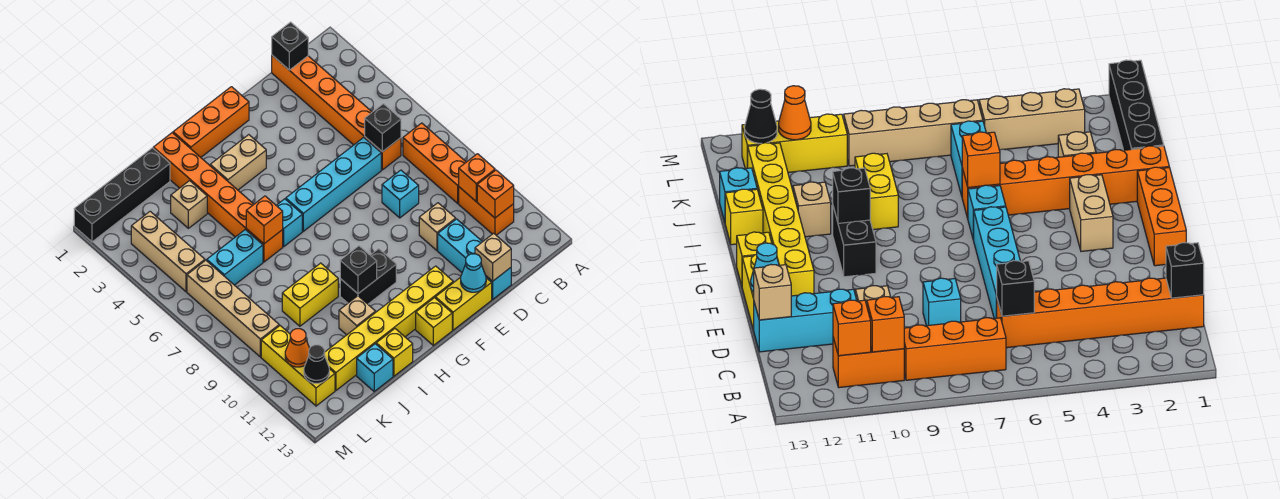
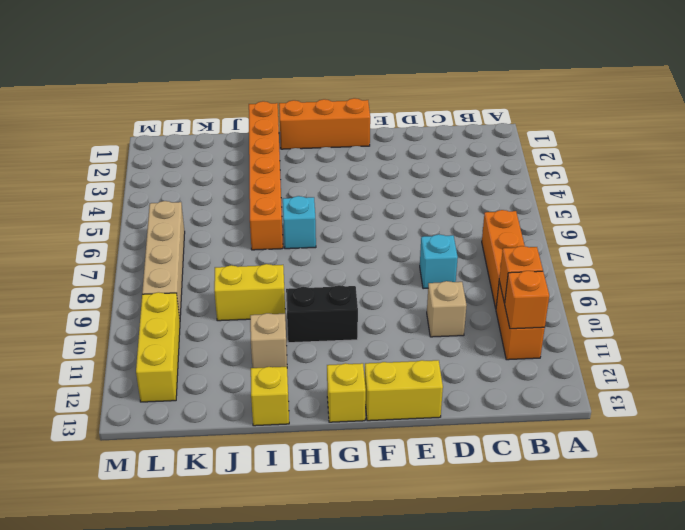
none -> orange brick C1:C6 level 1
none -> cyan brick D6:G6 level 1
none -> cyan brick D11:D13 level 1
none -> yellow brick F12:K12 level 1

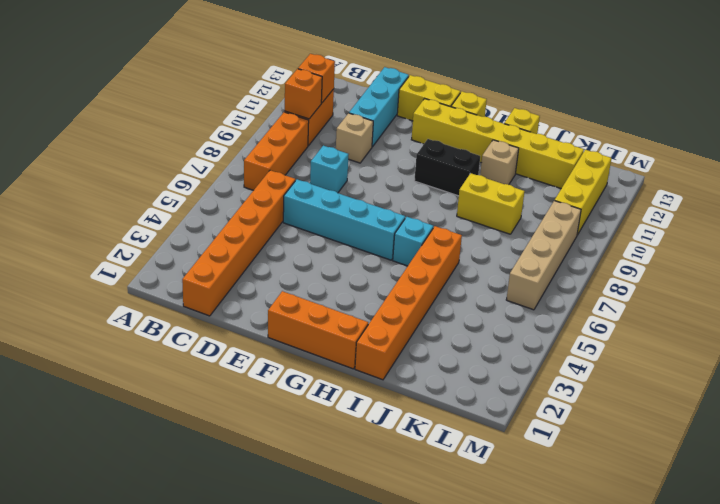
none -> tan brick G3:H3 level 1
none -> black brick J1:M1 level 1
none -> tan brick J3 level 1
none -> cyan brick J6:K6 level 1

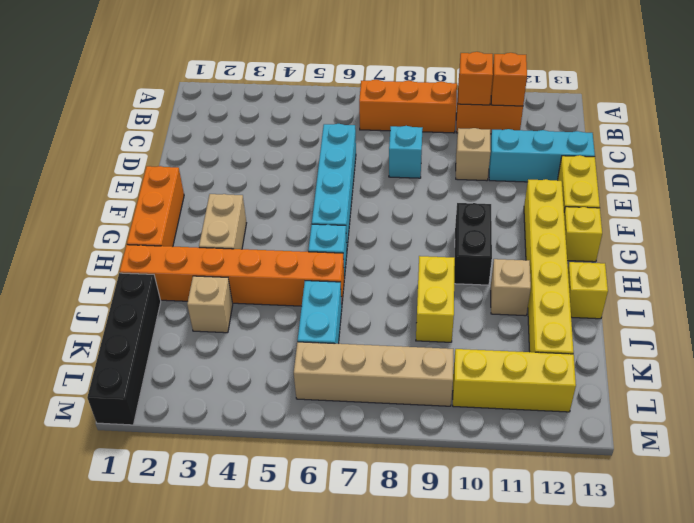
none -> orange brick C1:C6 level 1
none -> cyan brick J13 level 1
none -> tan brick L3:L5 level 1
none -> black brick C1 level 2

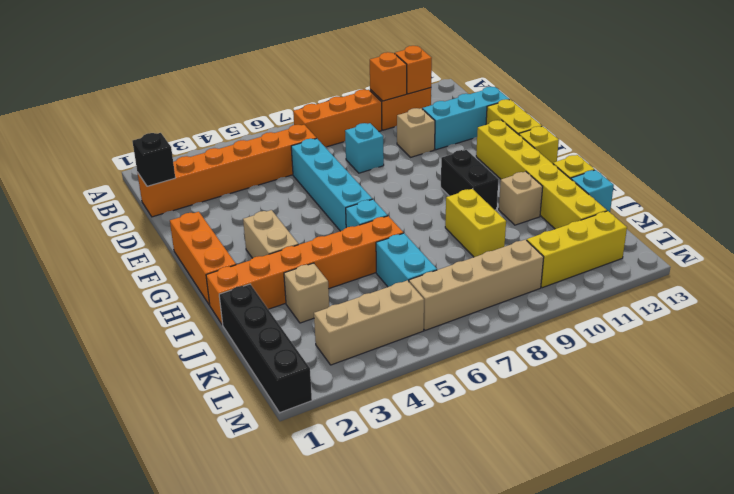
none -> black brick C6 level 2
none -> tan brick D13 level 2
none -> cyan cone E13 level 2
none -> black brick H10 level 2

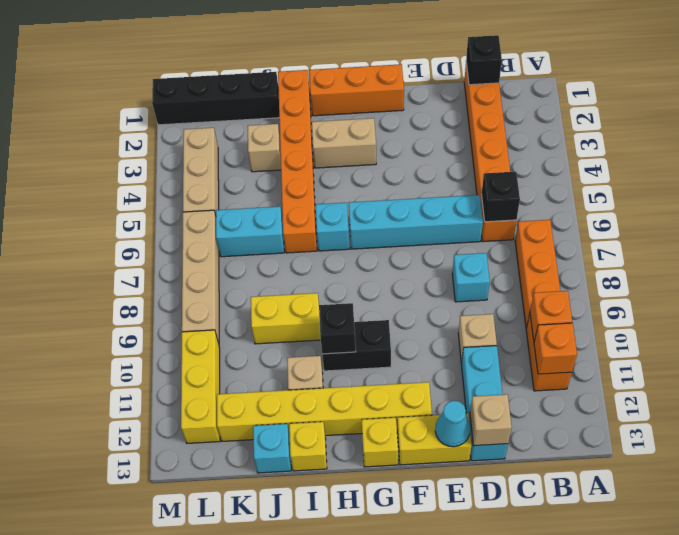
none -> orange brick I6 level 2
none -> orange cone L11 level 2
none -> black cone L12 level 2

